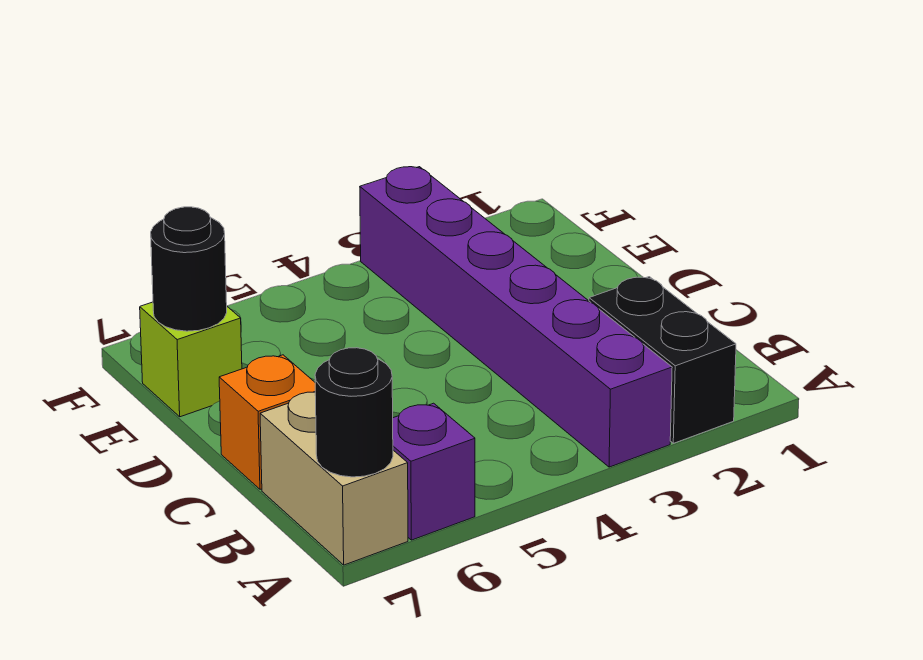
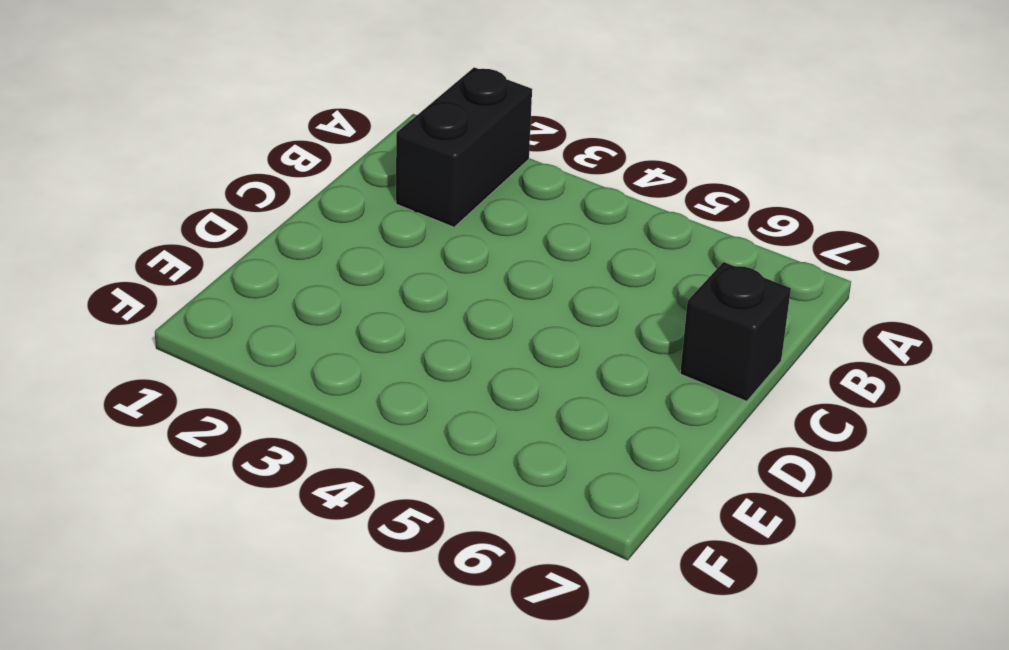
black brick C7 level 1 -> orange brick C7 level 1
none -> purple brick A3:F3 level 1
none -> purple brick A6 level 1

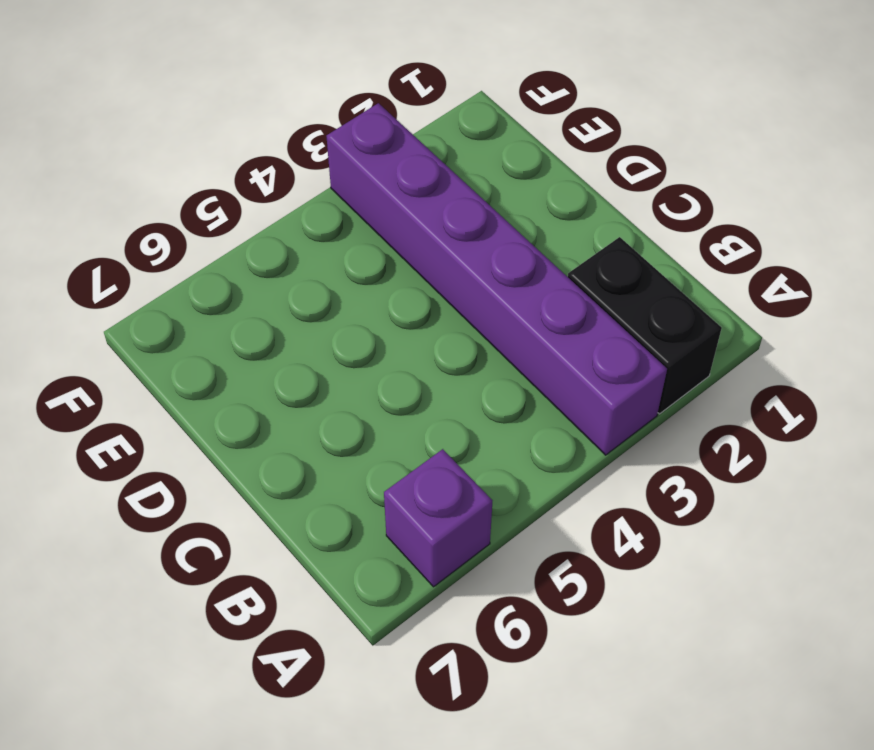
none -> tan brick A7:B7 level 1
none -> orange brick C7 level 1

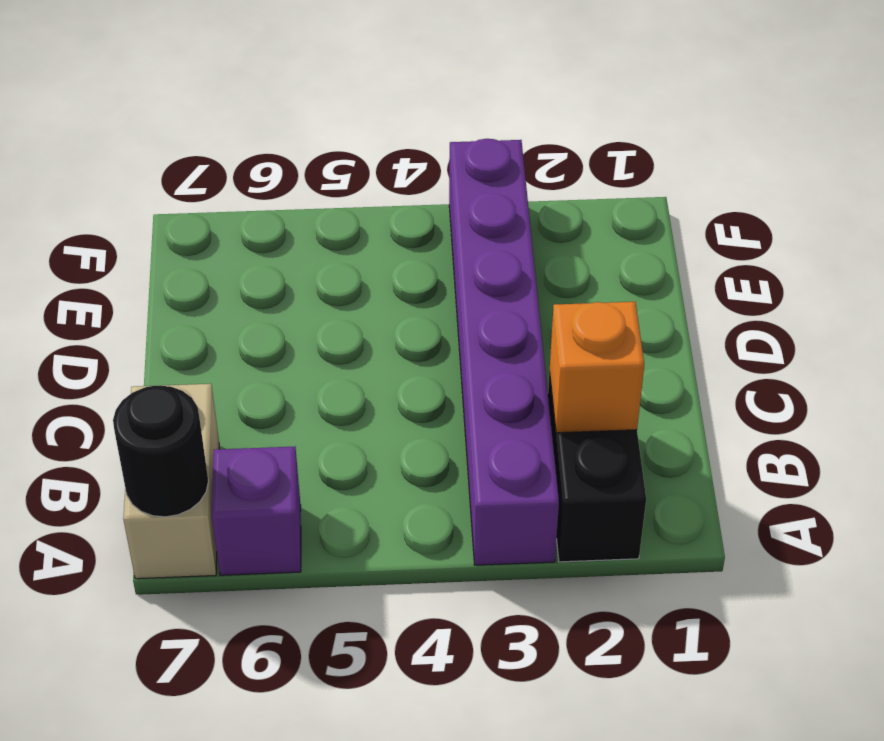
orange brick B2 level 2 -> orange brick C7 level 1
none -> lime brick E7 level 1
none -> black round brick E7 level 2

